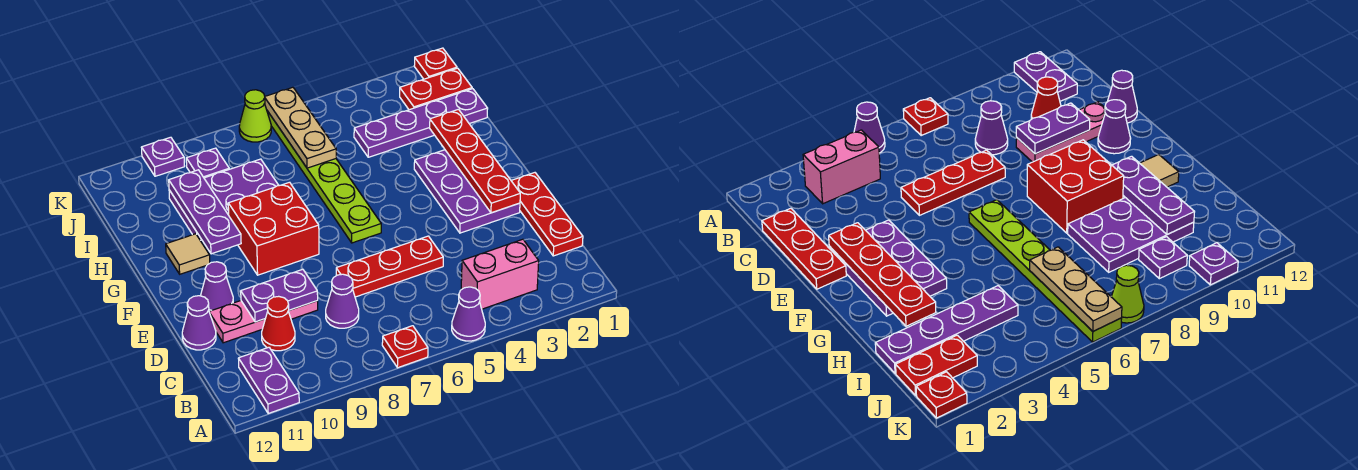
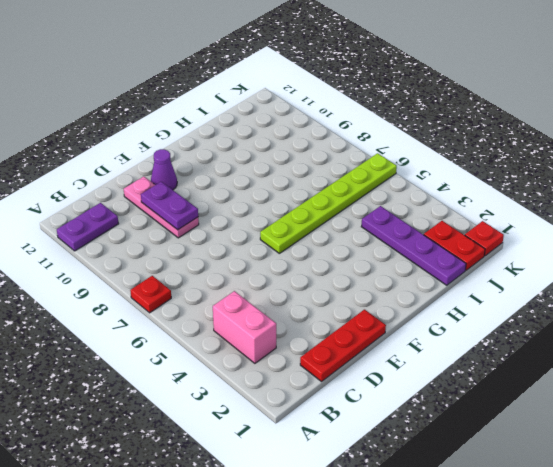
none -> purple cone A5 level 1
none -> purple cone C8 level 1
none -> red cone C10 level 1

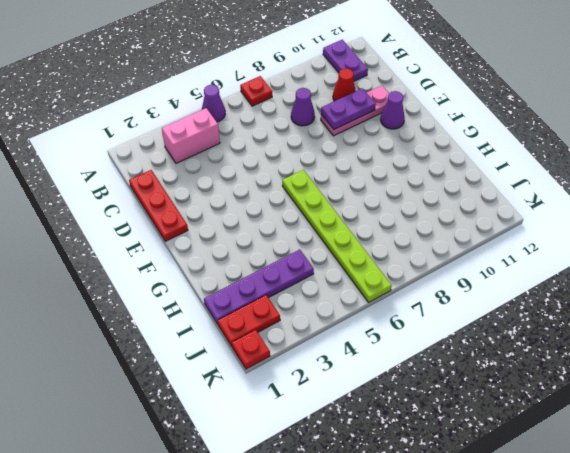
none -> red plate D5:D7 level 1
none -> purple cone D12 level 1
none -> purple plate E2:G3 level 1

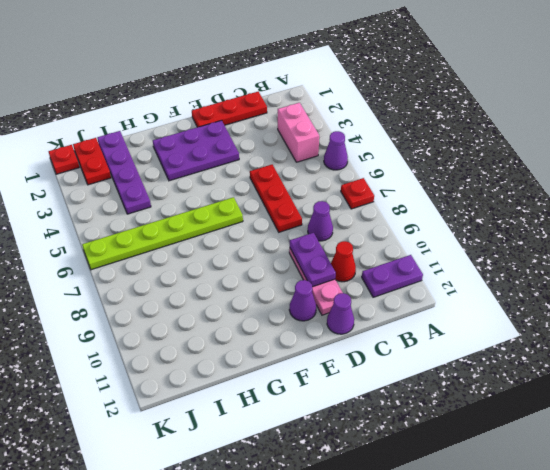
none -> red brick F8:G9 level 1
none -> tan tile G11 level 1
none -> purple plate H8:I10 level 1

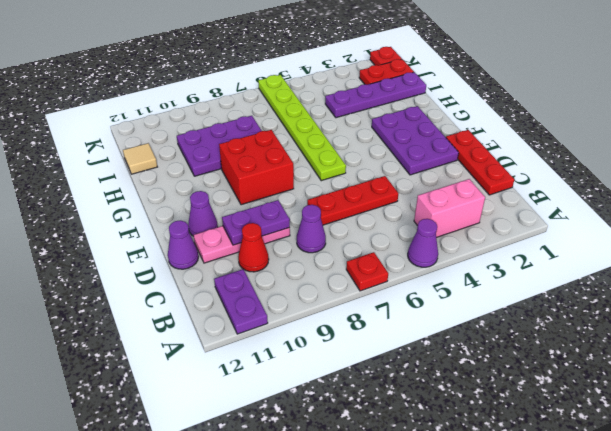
tan tile I12 level 1 -> tan tile G11 level 1
none -> purple plate J9 level 1
none -> lime cone K7 level 1
none -> purple plate K10 level 1

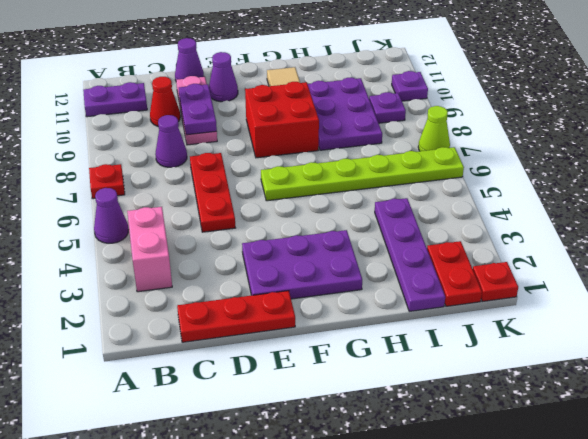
none -> red plate E2:H2 level 2
none -> purple plate G10:I10 level 2
none -> tan plate I6:K6 level 2

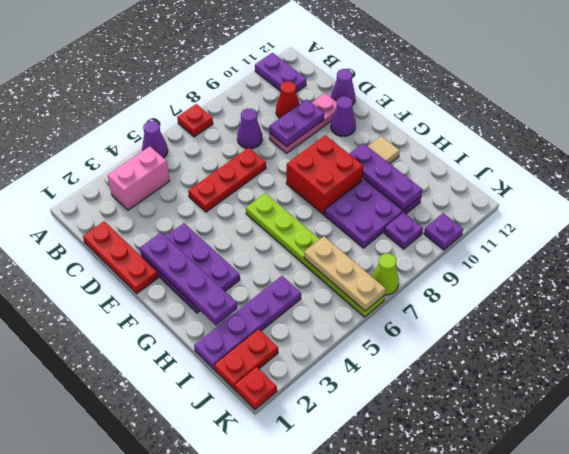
purple plate E2:H2 level 2 -> red plate E2:H2 level 2

